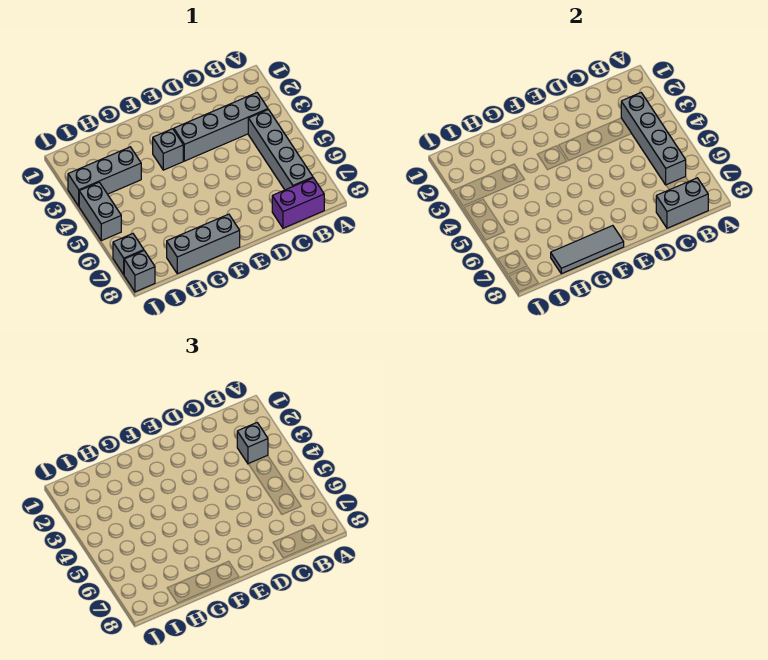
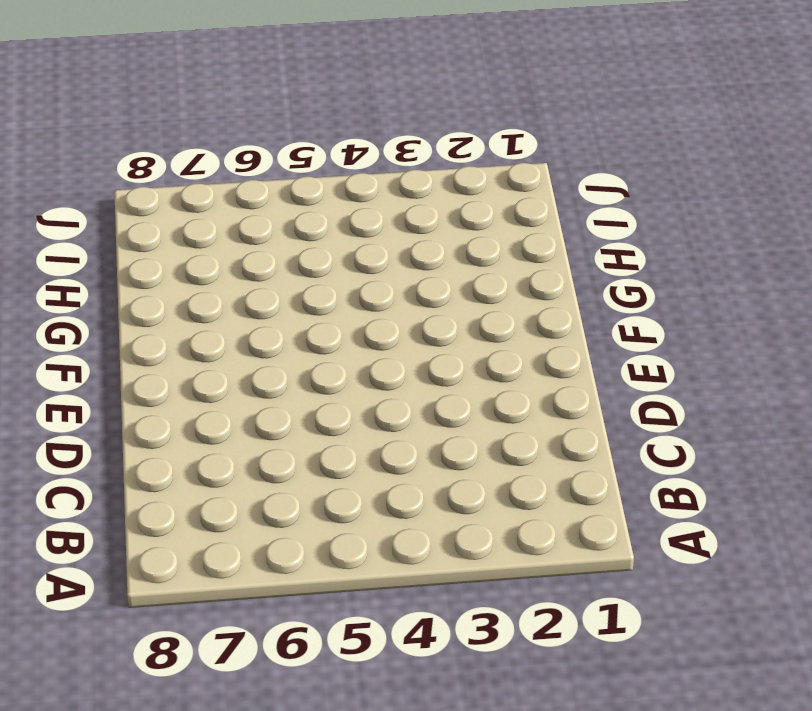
none -> grey brick B3:E3 level 1
none -> grey brick B4:B7 level 1
none -> purple brick B8:C8 level 1

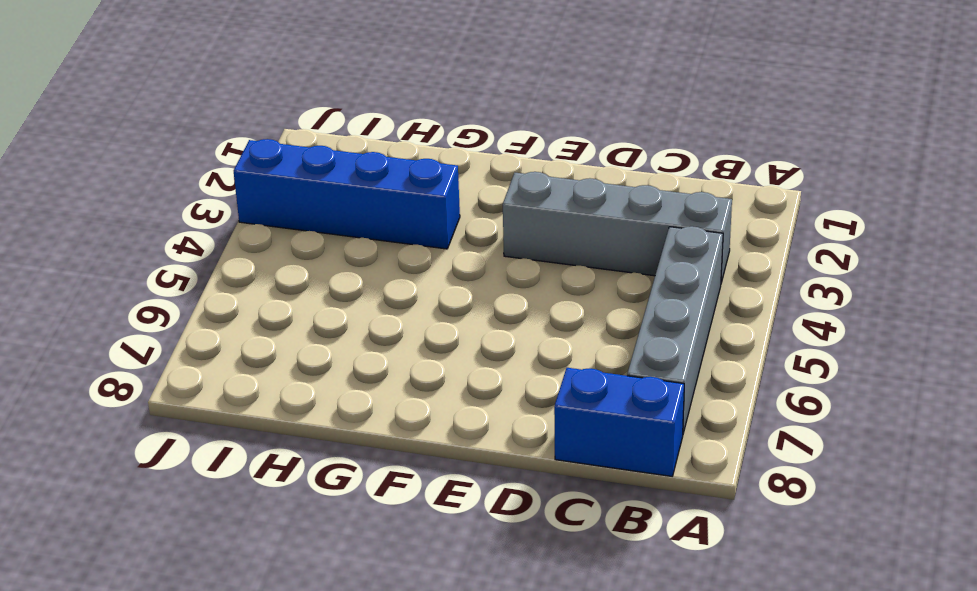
blue brick B8:C8 level 1 -> purple brick B8:C8 level 1
blue brick G3:J3 level 1 -> grey brick H3:J3 level 1
none -> grey brick F3 level 1
none -> grey brick F8:H8 level 1
none -> grey brick J4:J5 level 1

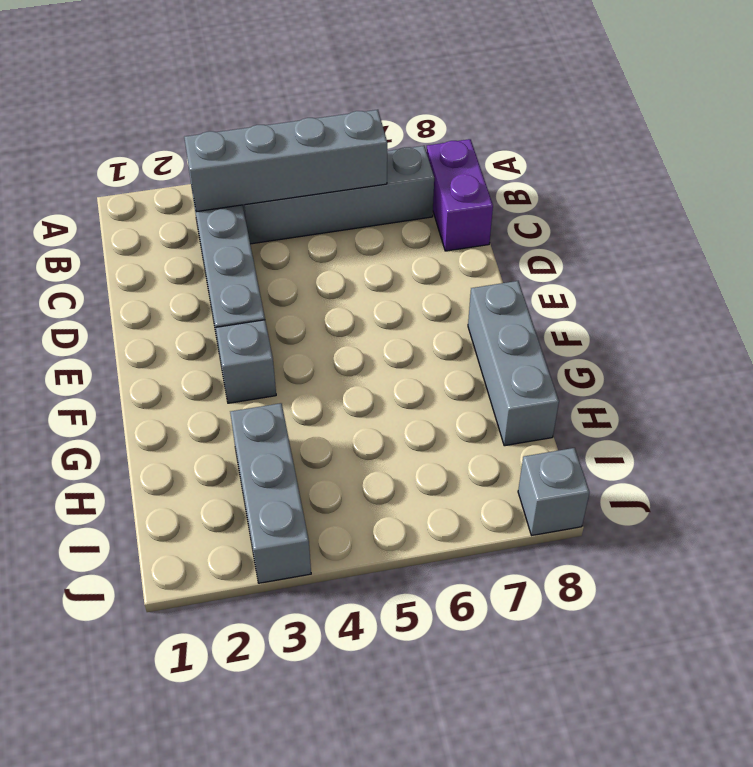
none -> grey brick J4:J5 level 1
none -> grey brick J7 level 1
none -> grey brick B8:C8 level 2

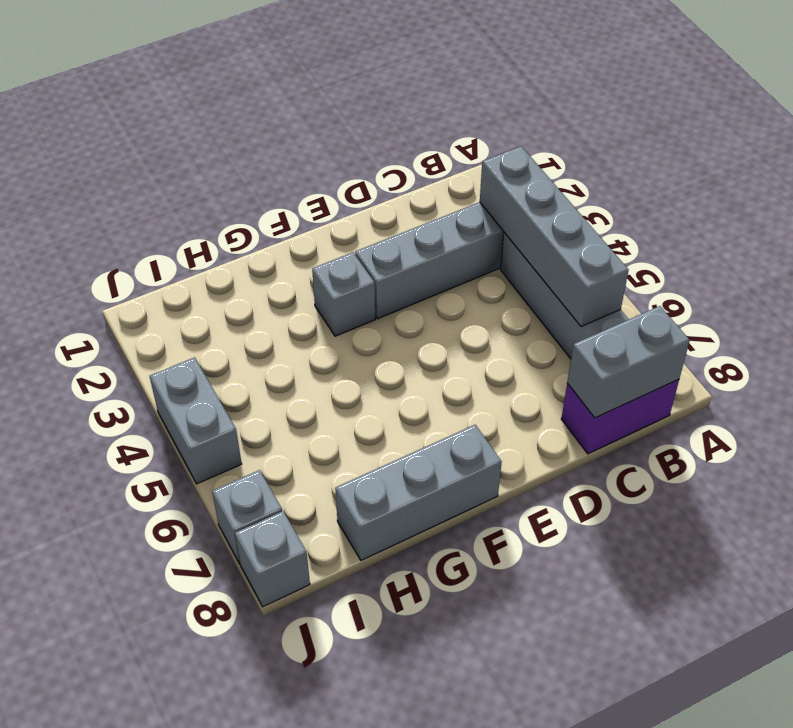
none -> grey brick H3:J3 level 1
none -> grey tile F8:H8 level 2
none -> grey brick B3 level 3

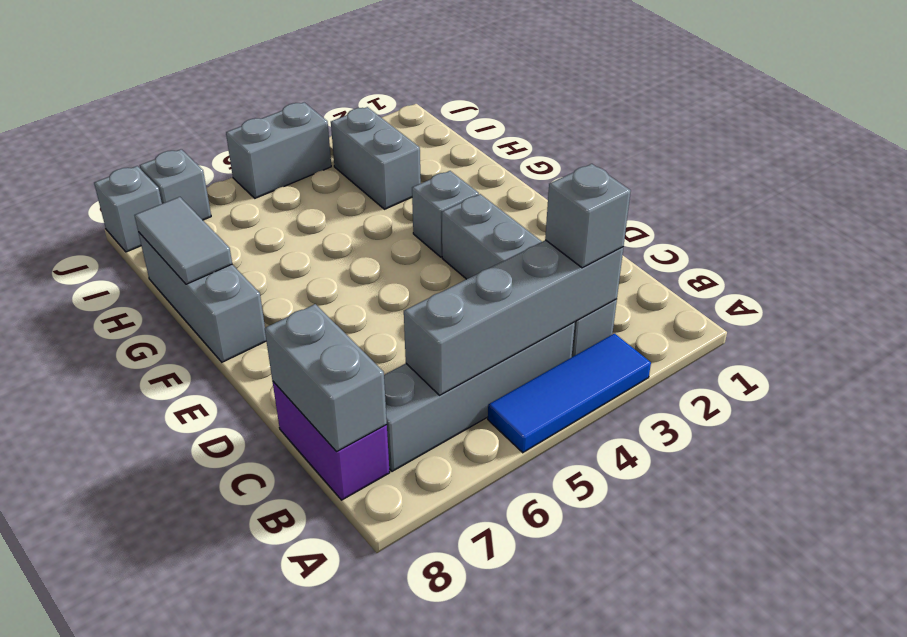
blue tile A3:A5 level 1 -> none
grey tile G8:H8 level 2 -> grey tile F8:H8 level 2
grey brick H3:I3 level 1 -> grey brick H3:J3 level 1

